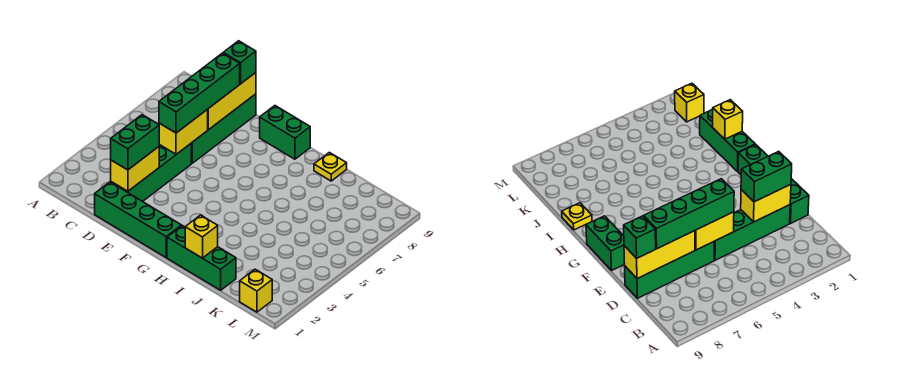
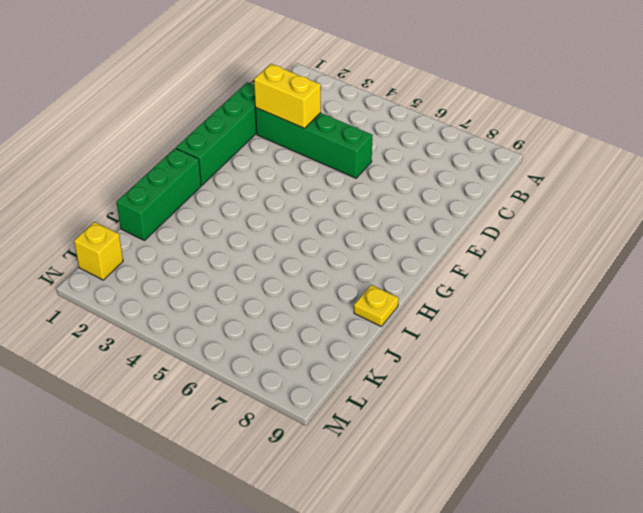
none -> green brick D6:D9 level 1
none -> green brick F9:G9 level 1
none -> yellow brick D5:D6 level 2

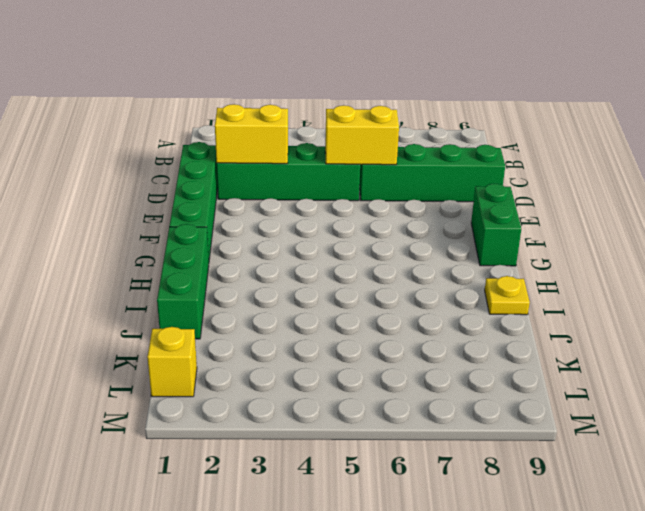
none -> yellow brick D7:D9 level 2
none -> yellow brick I1 level 2
none -> green brick D2:D3 level 3

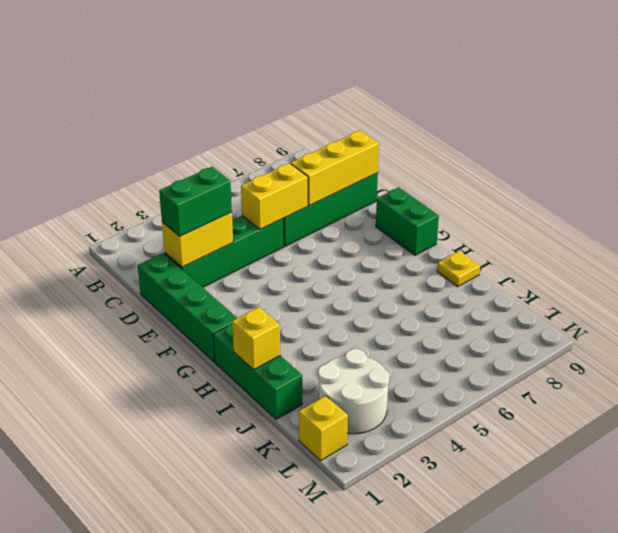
white round brick K2:L3 level 1 -> none
none -> green brick D5:D8 level 3
none -> green brick D9 level 3

